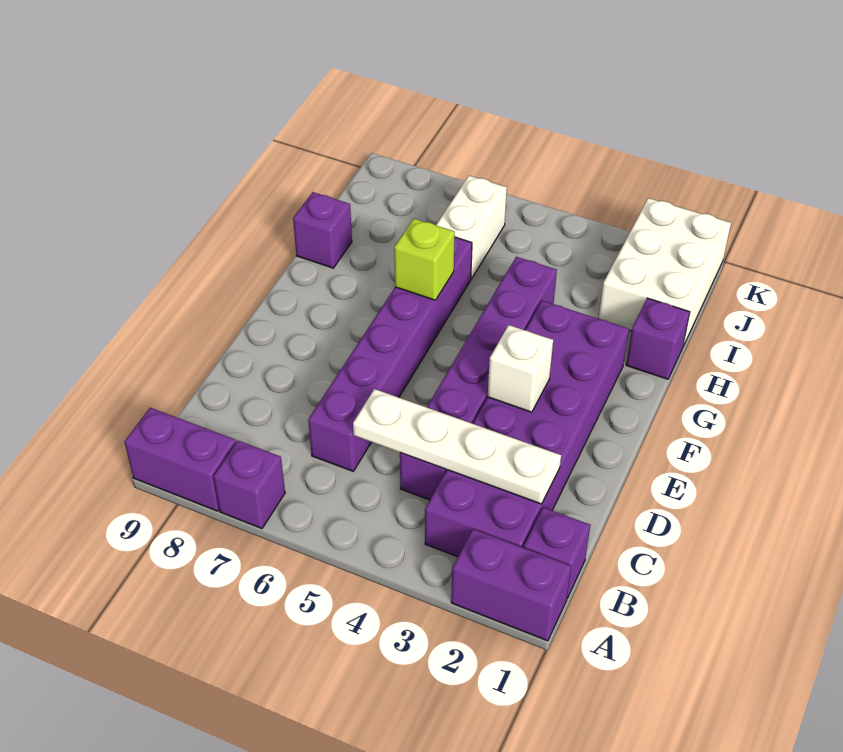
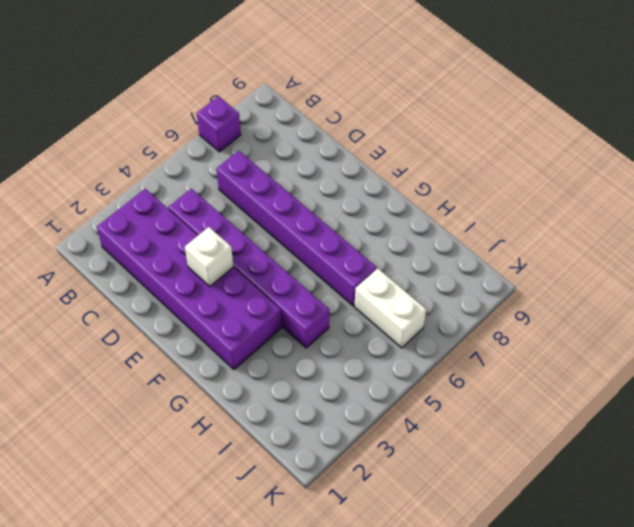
none -> purple brick A1:A2 level 1
none -> purple brick A8:A9 level 1
none -> purple brick B1 level 1

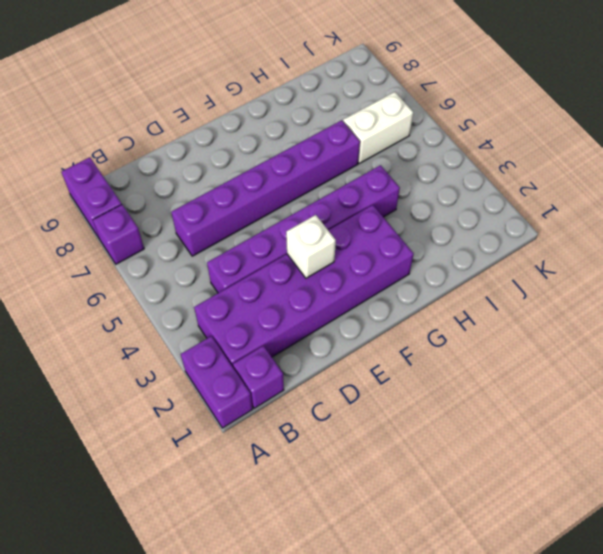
none -> purple brick H1 level 1
none -> purple brick H9 level 1
none -> white brick I1:K2 level 1

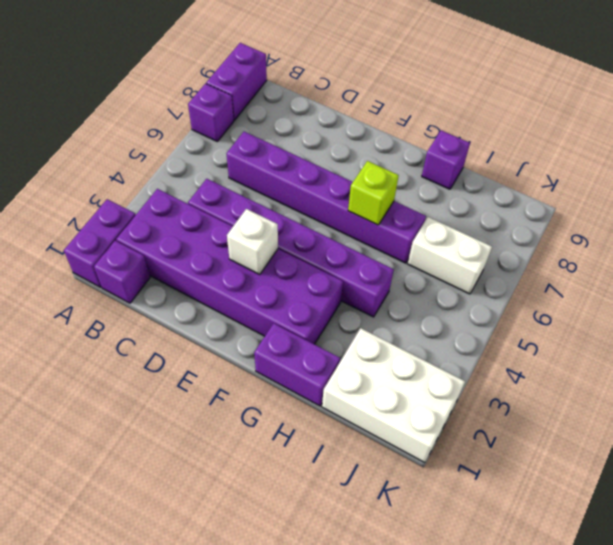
purple brick G1:H1 level 1 -> purple brick H1 level 1
none -> white plate C2:C5 level 2

